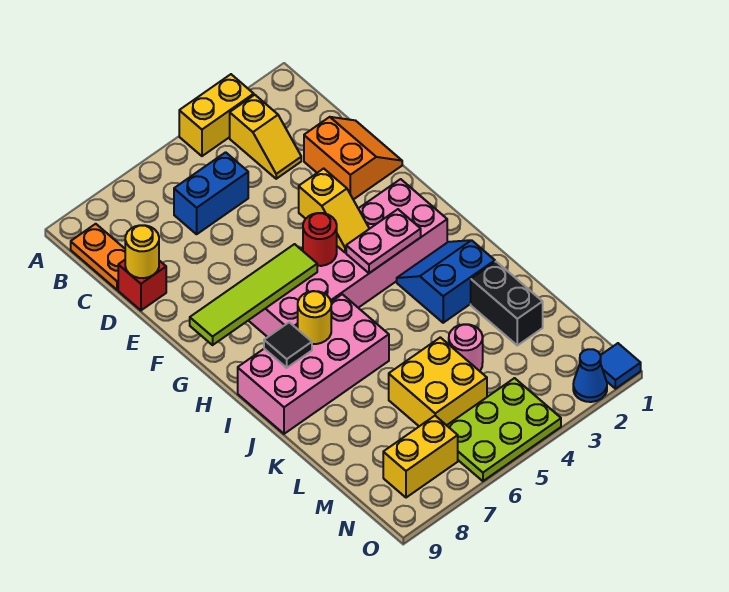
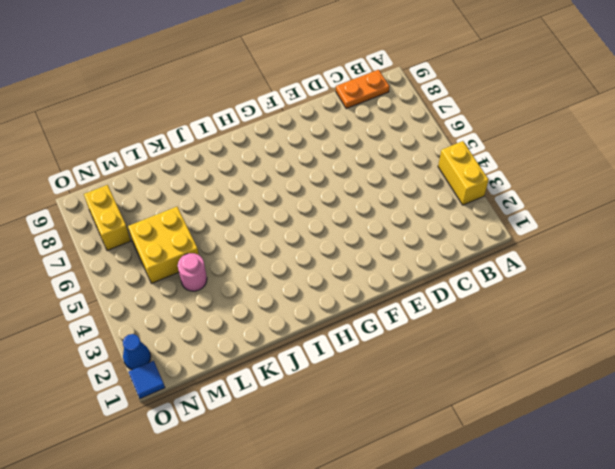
none -> yellow slope B3:C3 level 1 top B
none -> blue brick C5:C6 level 1
none -> orange slope D1:E2 level 1 top 2

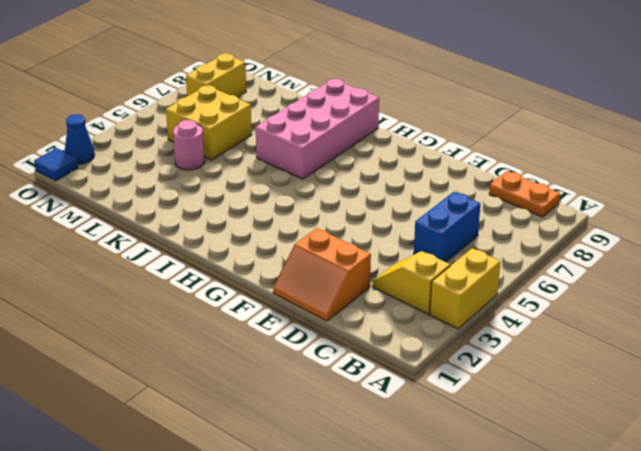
none -> red brick D9 level 1
none -> pink brick G2:H7 level 1
none -> blue slope I2:J3 level 1 top J

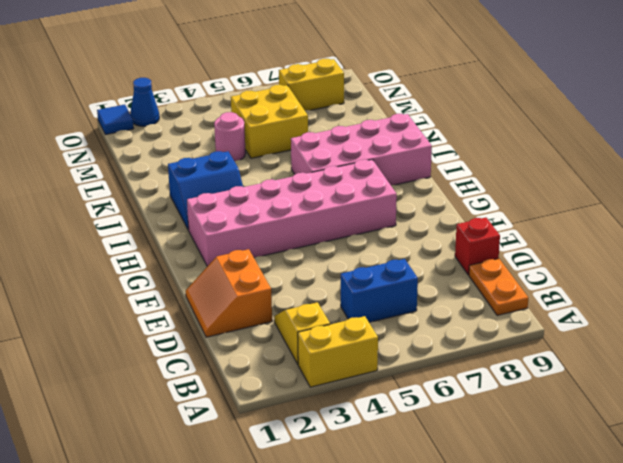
none -> black brick K2:L2 level 1
none -> lime plate N4:O6 level 1
none -> yellow round brick D9 level 2

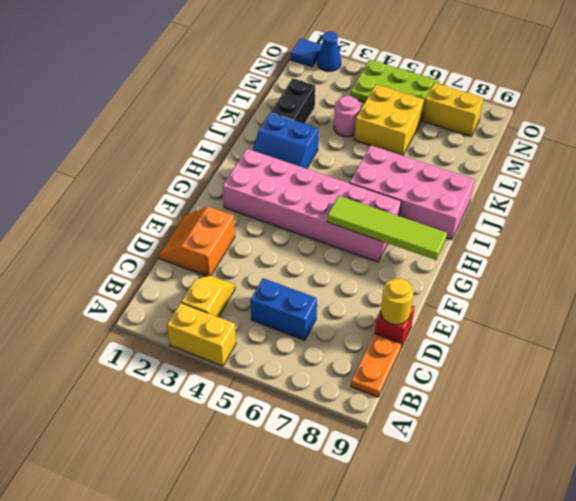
none -> yellow slope F4:G4 level 2 top F
none -> red round brick G5 level 2
none -> pink plate H3:H4 level 2

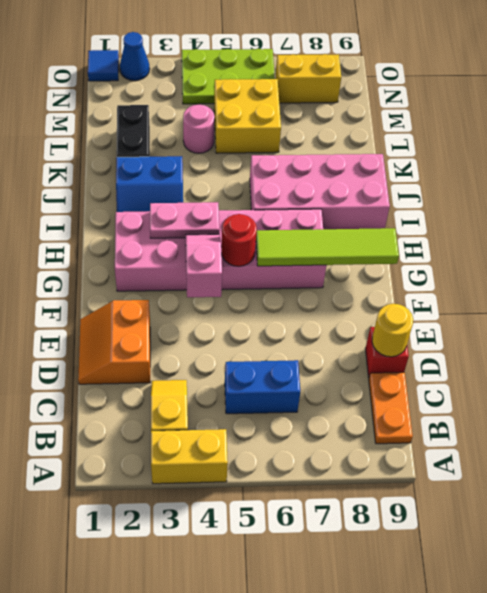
pink slope F4:G4 level 2 top F -> yellow slope F4:G4 level 2 top F
none -> yellow round brick I7 level 2
none -> black tile I8 level 2

